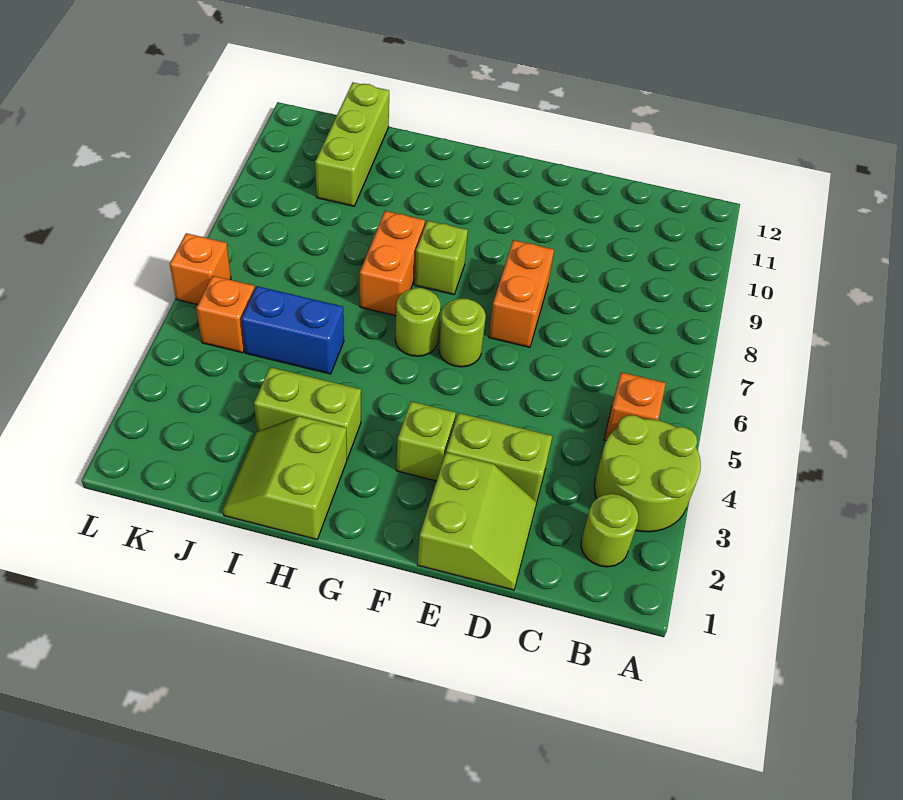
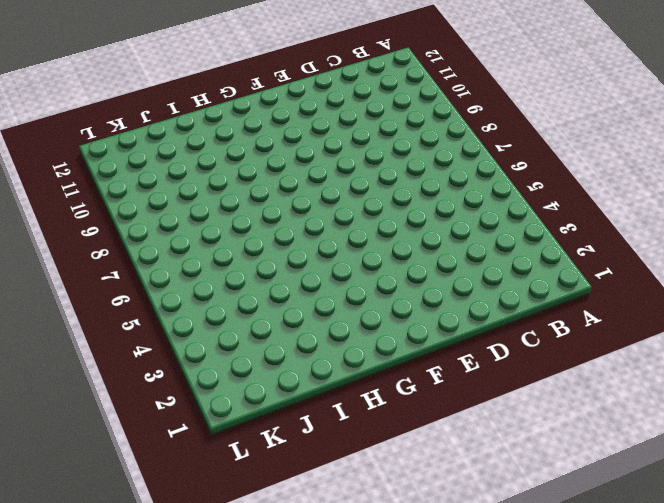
none -> lime round brick A3:B4 level 1
none -> lime round brick B2 level 1
none -> orange brick B5 level 1

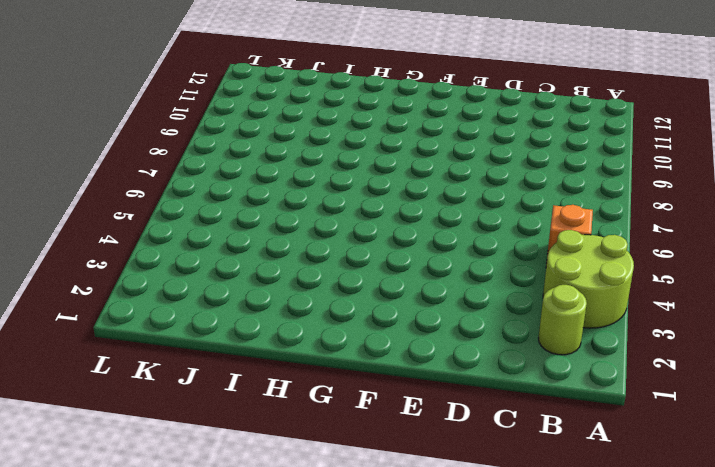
none -> lime slope D1:E2 level 1 top E
none -> lime brick D3:E3 level 1
none -> orange brick E7:E8 level 1

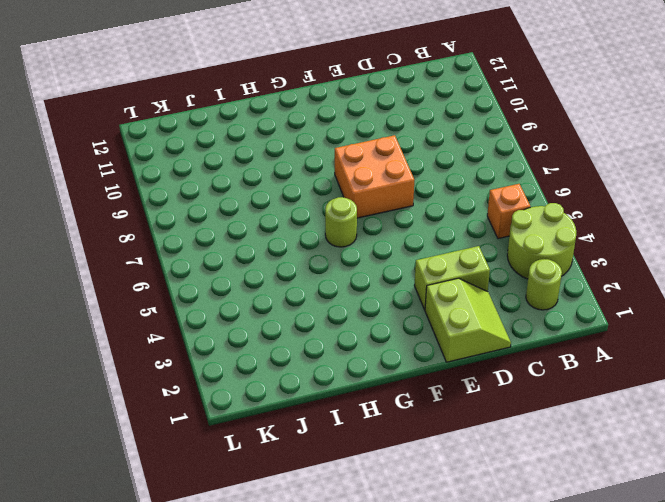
orange brick E7:F8 level 1 -> orange brick E7:E8 level 1
none -> lime brick F3 level 1
none -> lime round brick F6 level 1
none -> lime brick G8 level 1

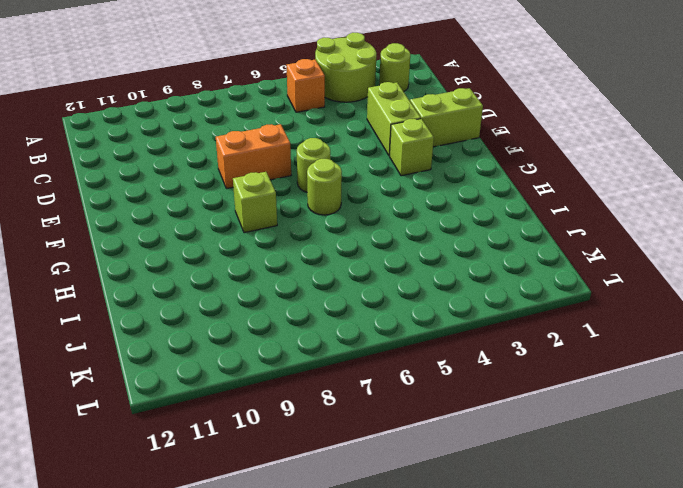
none -> lime slope H1:I2 level 1 top H
none -> lime brick H3:I3 level 1
none -> orange brick H7:H8 level 1

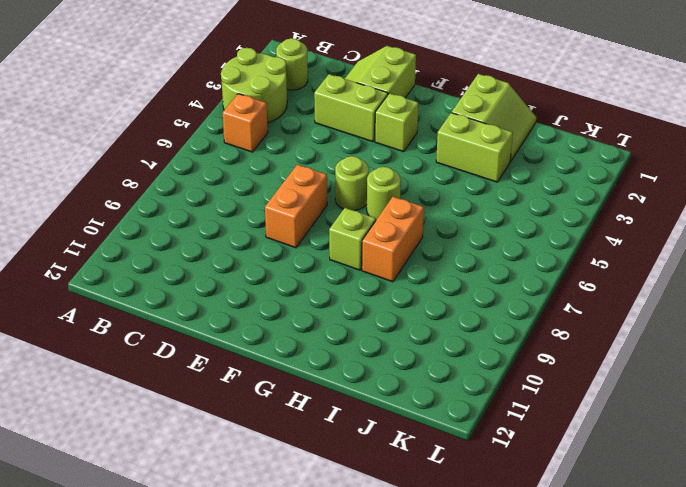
none -> blue brick I5:J5 level 1
none -> lime brick J10:J12 level 1
none -> orange brick K5 level 1

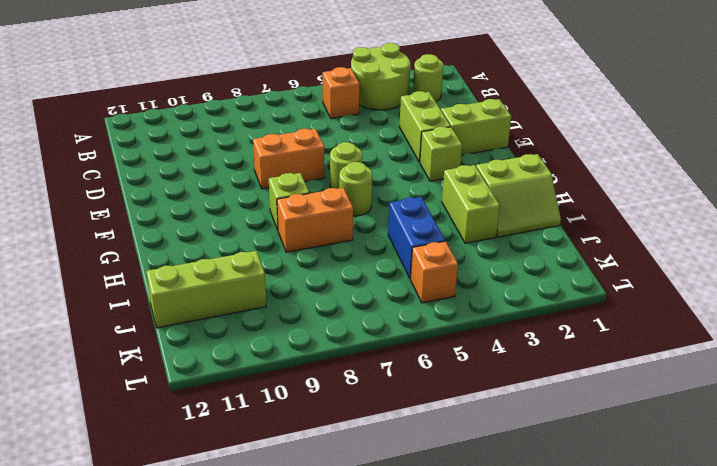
none -> orange brick L6 level 1

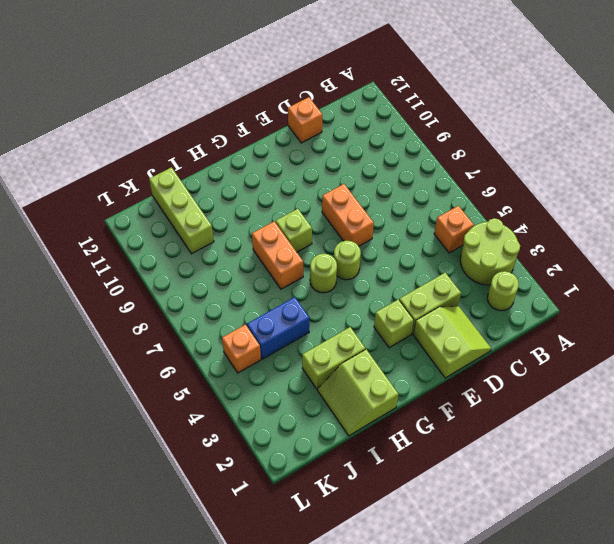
orange brick D12 level 1 -> orange brick L6 level 1

